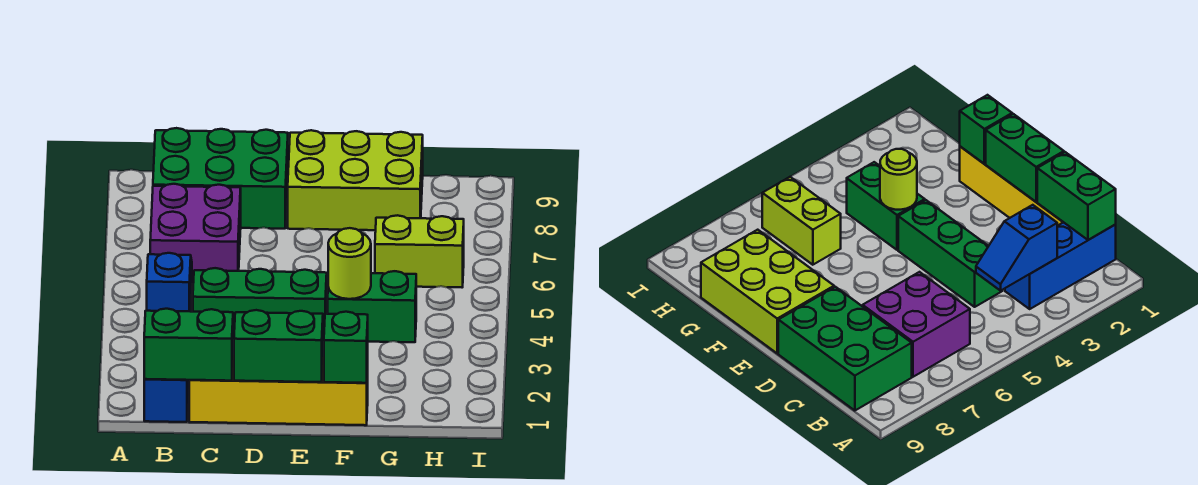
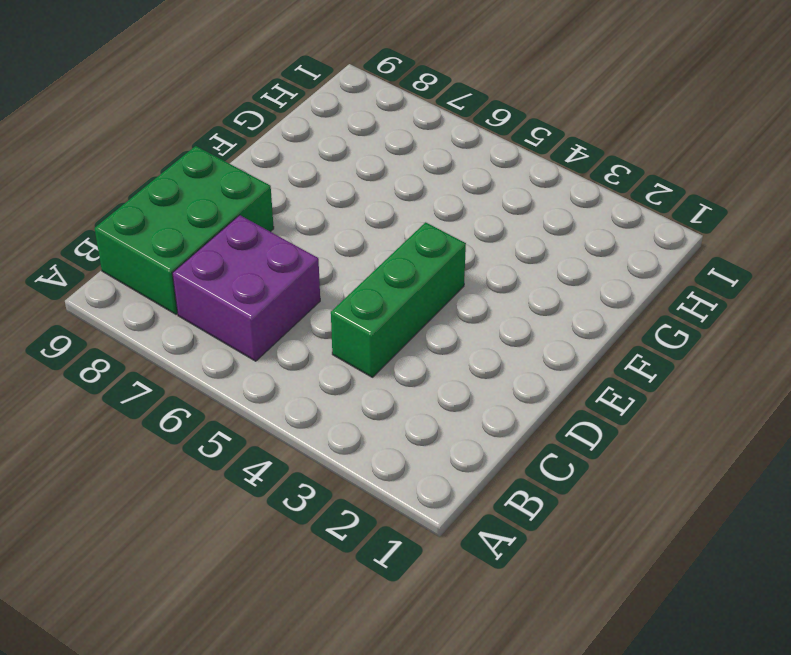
none -> blue brick B1:B3 level 1
none -> yellow brick C1:F1 level 1
none -> lime brick E8:G9 level 1

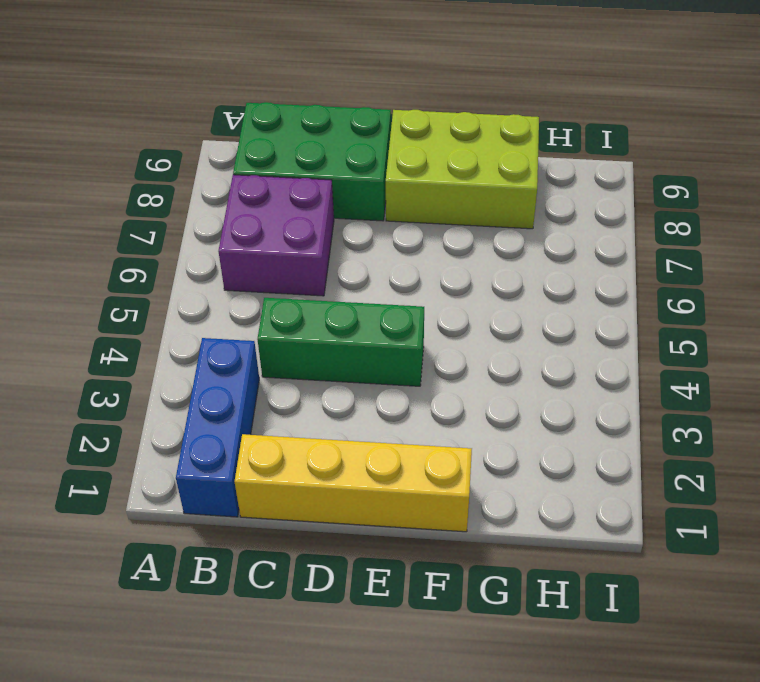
none -> green brick F4:G4 level 1
none -> lime brick G6:H6 level 1
none -> green brick B1:C1 level 2

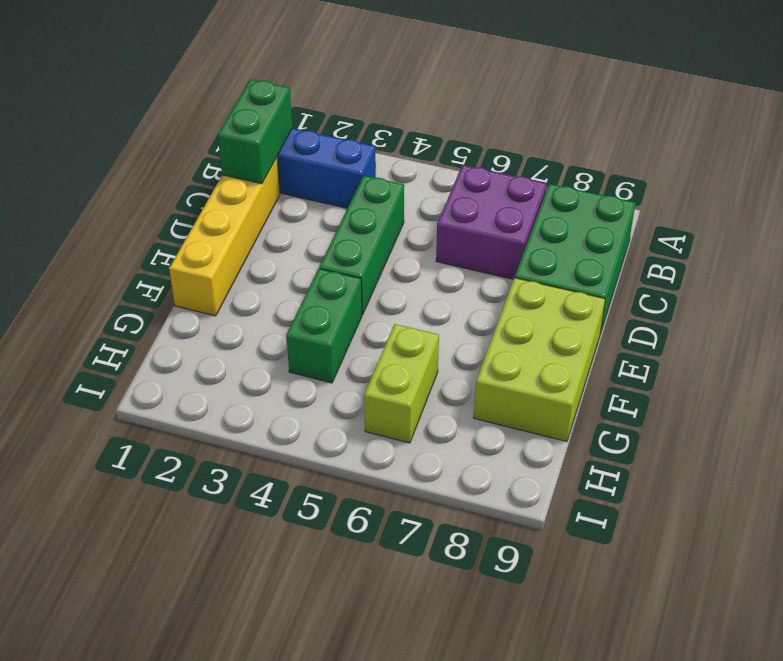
none -> blue slope B3:B4 level 2 top 3
none -> green brick D1:E1 level 2
none -> green brick F1 level 2

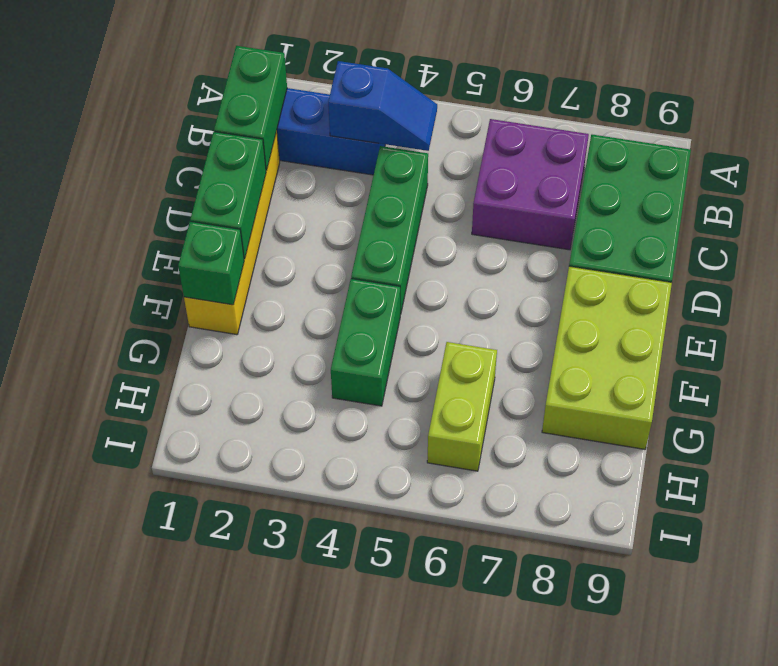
none -> lime round brick F4 level 2

